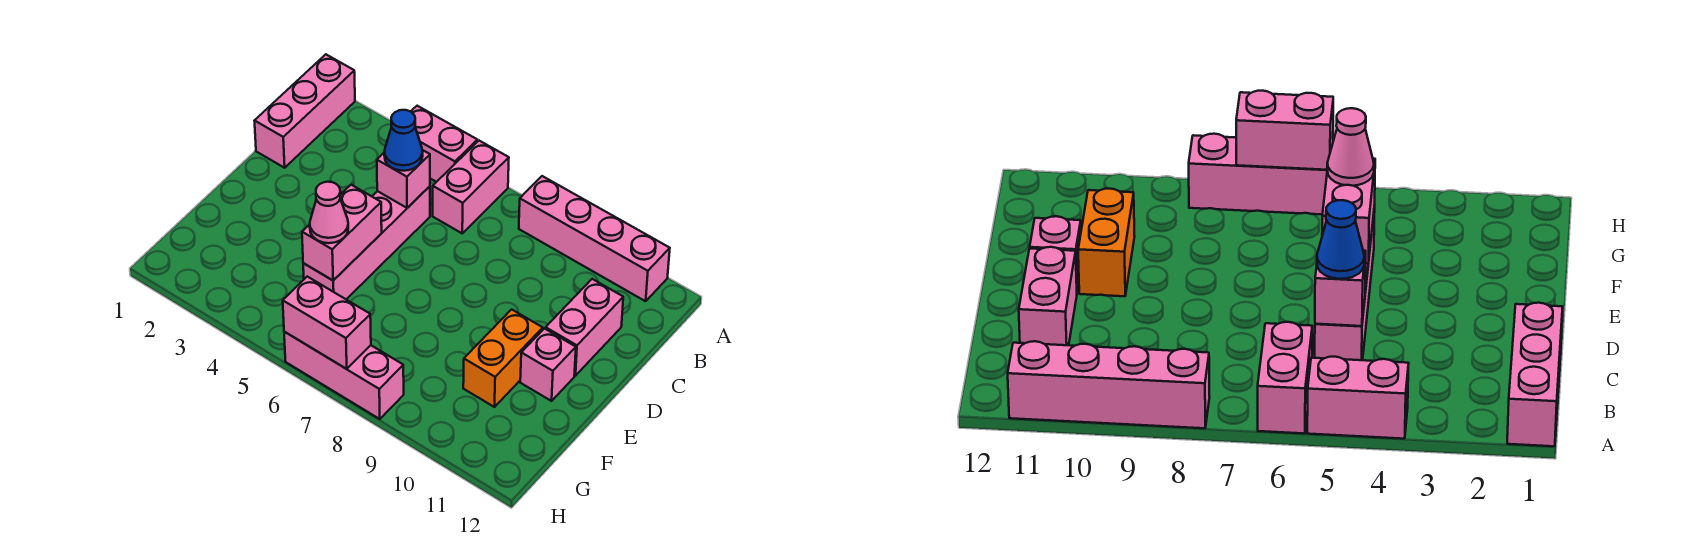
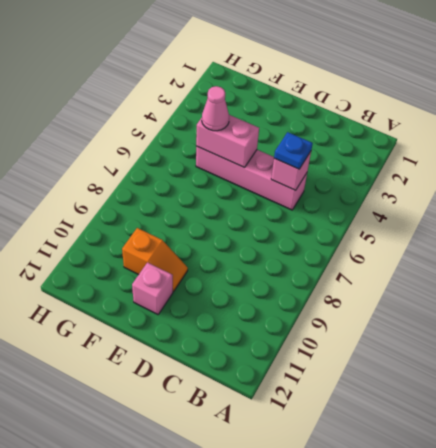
blue plate C5 level 3 -> blue cone C5 level 3
orange slope E10:F10 level 1 top F -> orange brick E10:F10 level 1
none -> pink brick A1:C1 level 1
none -> pink brick A4:A5 level 1
none -> pink brick A6:B6 level 1

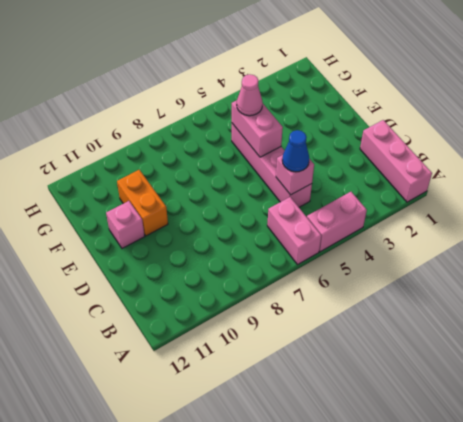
none -> pink brick A8:A11 level 1
none -> pink brick C11:D11 level 1
none -> pink brick H6:H8 level 1

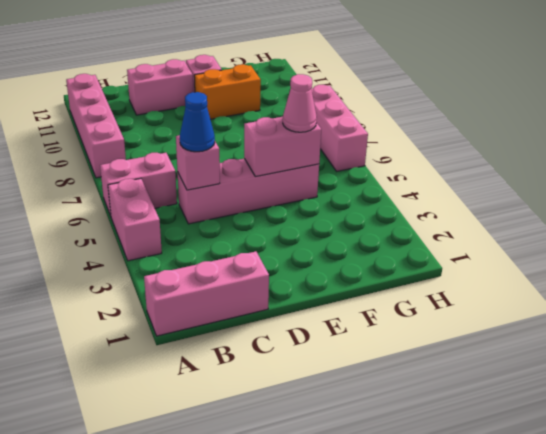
none -> pink brick H6:H7 level 2

